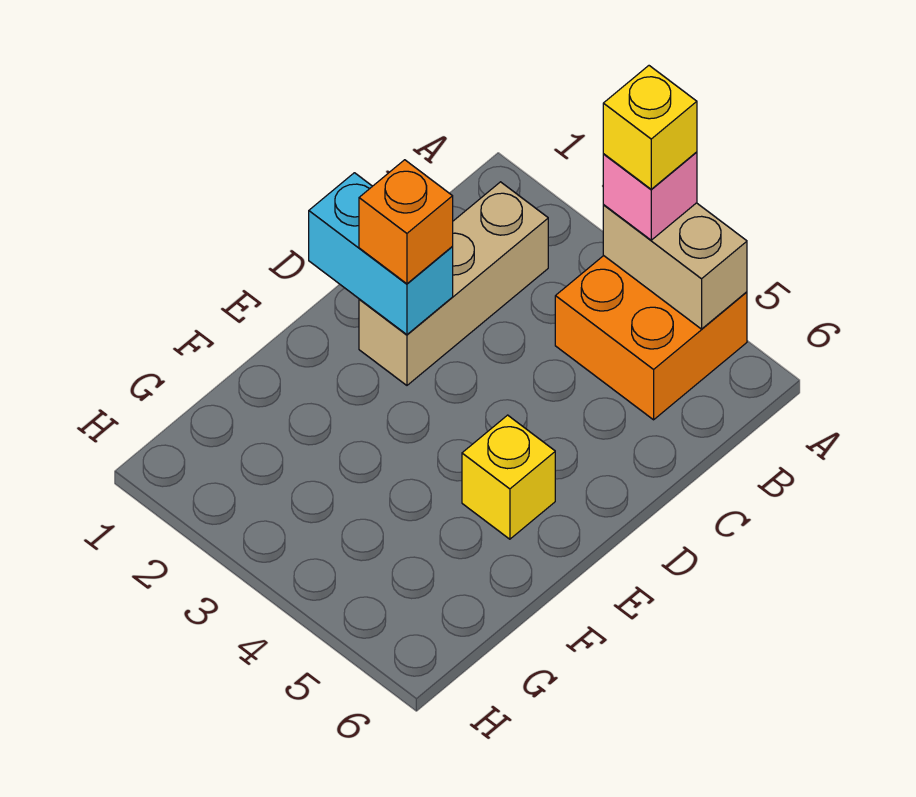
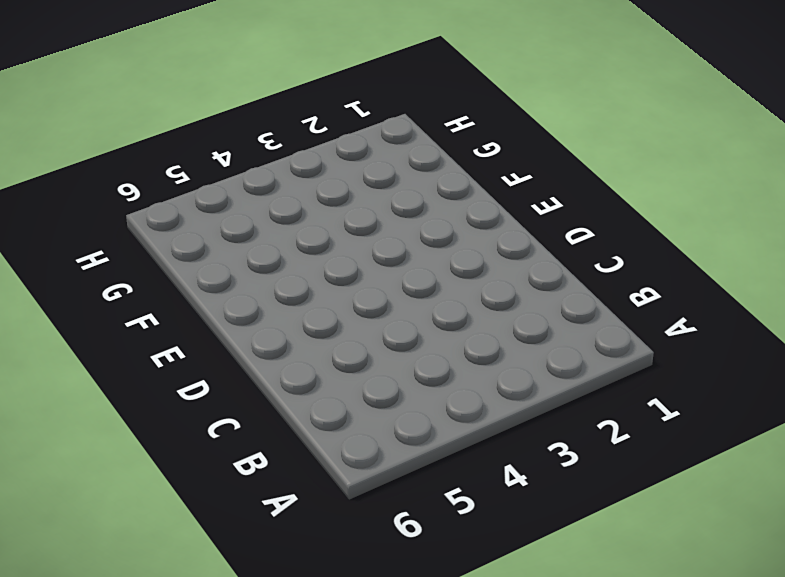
none -> orange brick A4:B5 level 1
none -> tan brick B2:D2 level 1

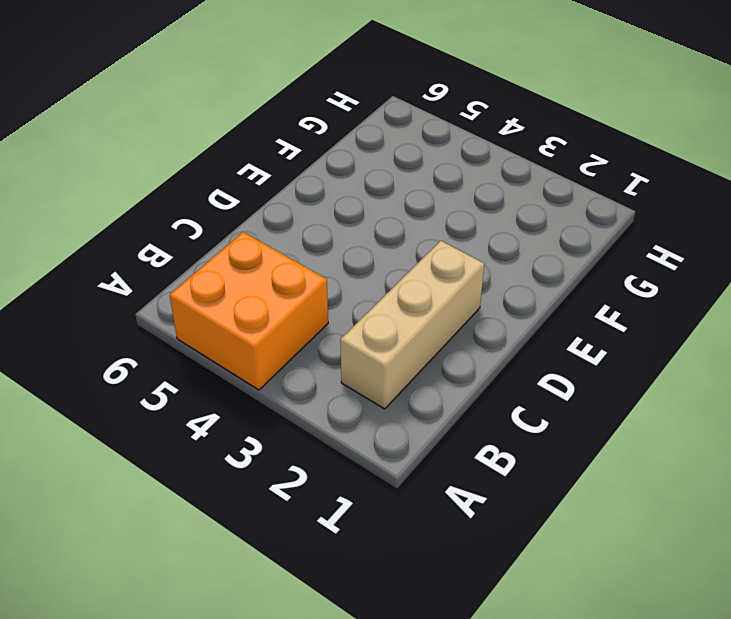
none -> yellow brick E5 level 1
none -> tan brick A4:A5 level 2

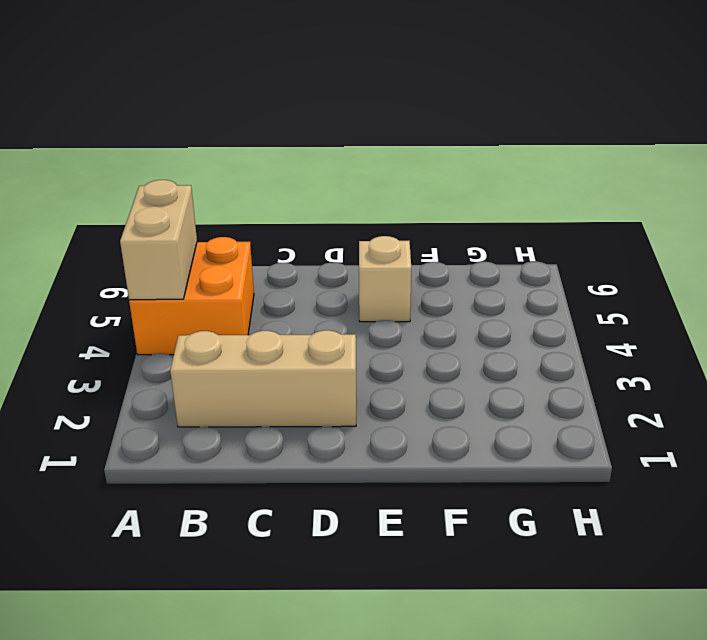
tan brick E5 level 1 -> yellow brick E5 level 1
none -> cyan brick D1:D2 level 2
none -> pink brick A4 level 3

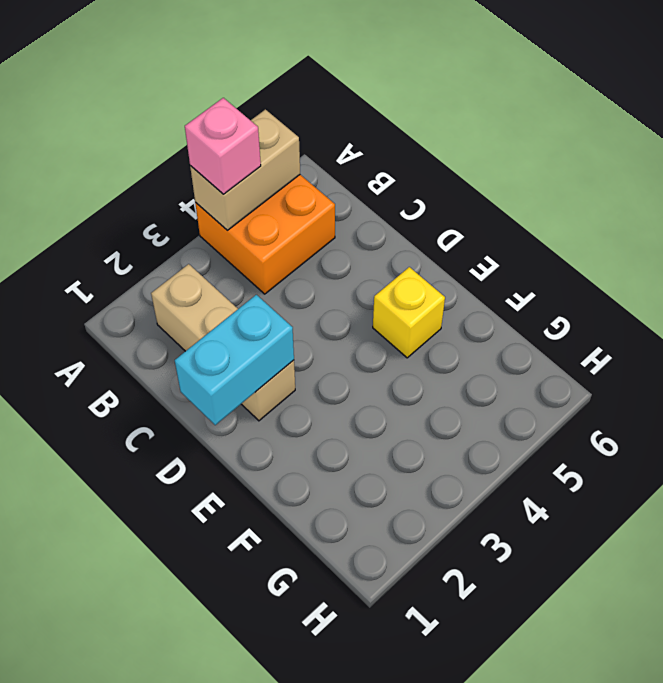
none -> orange brick D2 level 3
none -> yellow brick A4 level 4

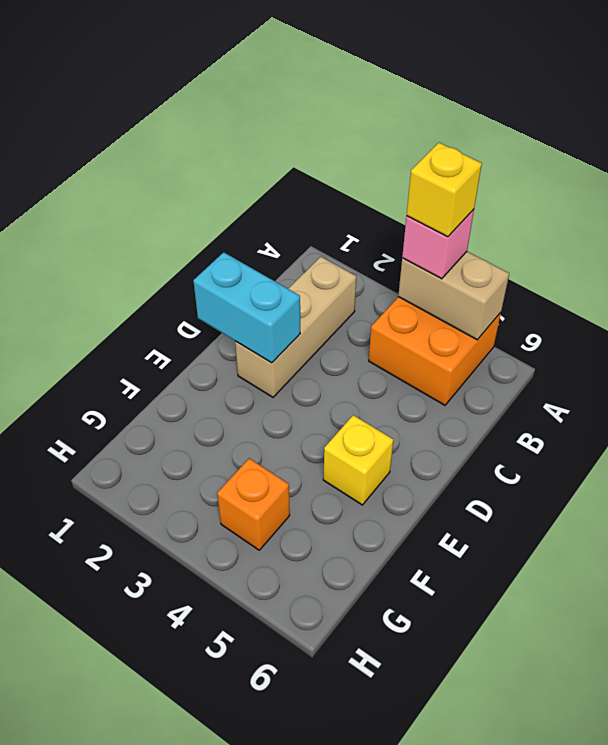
orange brick G4 level 1 -> orange brick D2 level 3

